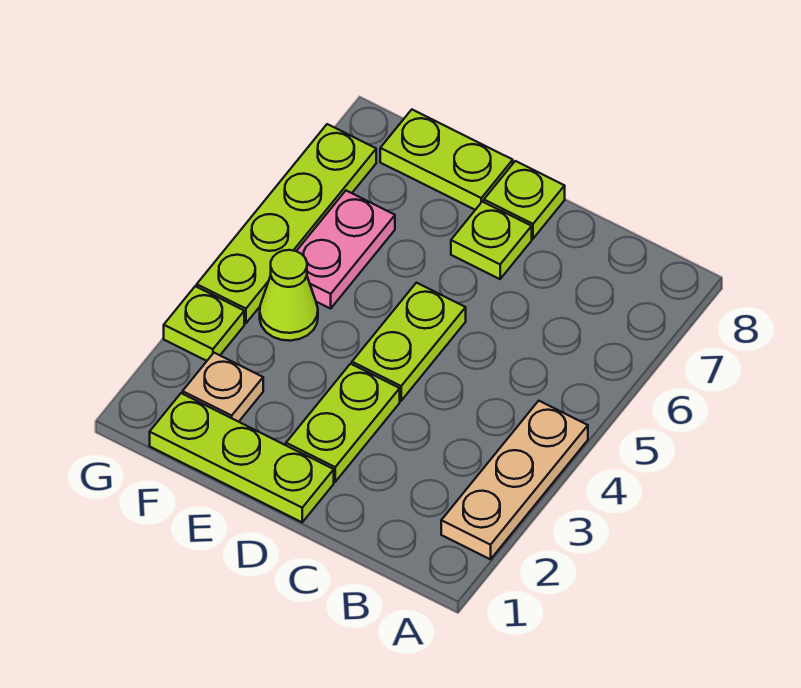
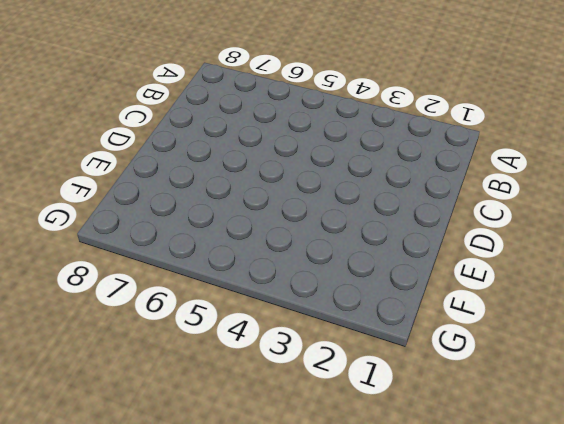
none -> tan plate A2:A4 level 1
none -> lime plate D1:F1 level 1
none -> lime plate D2:D3 level 1

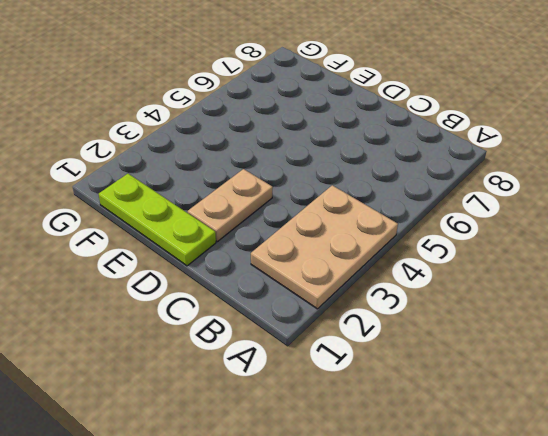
tan plate A2:B4 level 1 -> tan plate A2:A4 level 1
tan plate D2:D3 level 1 -> lime plate D2:D3 level 1
none -> lime plate D4:D5 level 1
none -> lime plate D7 level 1
none -> lime plate D8 level 1

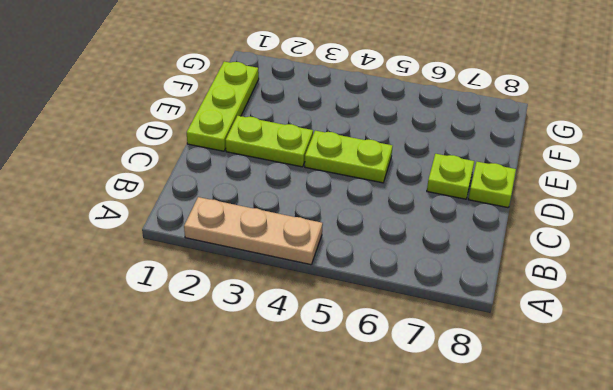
none -> lime plate E8:F8 level 1
none -> tan plate F2 level 1
none -> lime cone F4 level 1

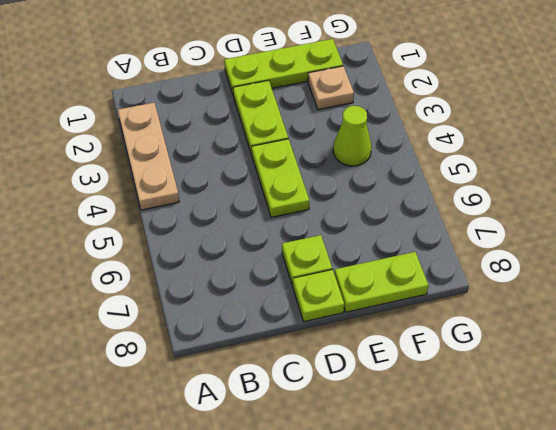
none -> pink plate F5:F6 level 1
none -> lime plate G3 level 1
none -> lime plate G4:G7 level 1

